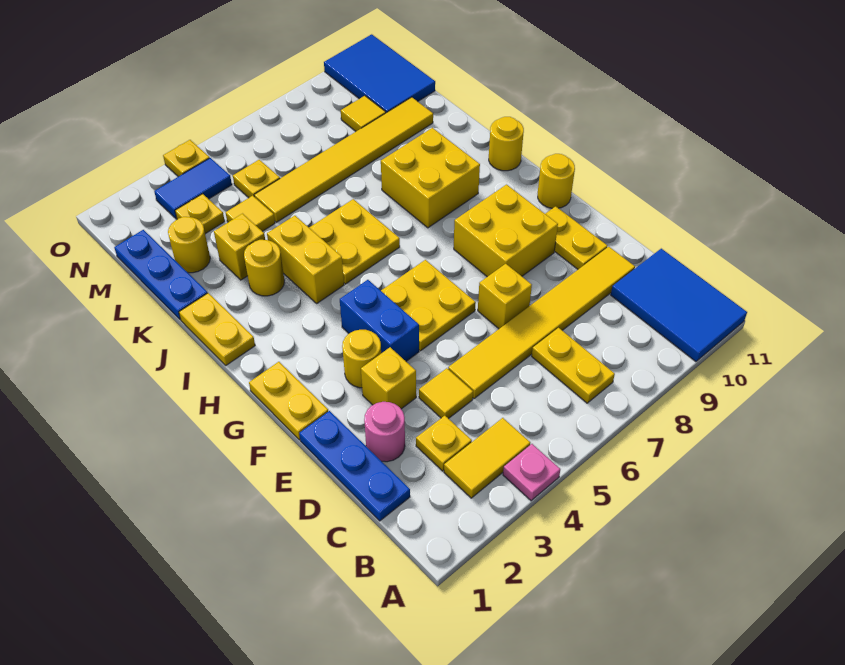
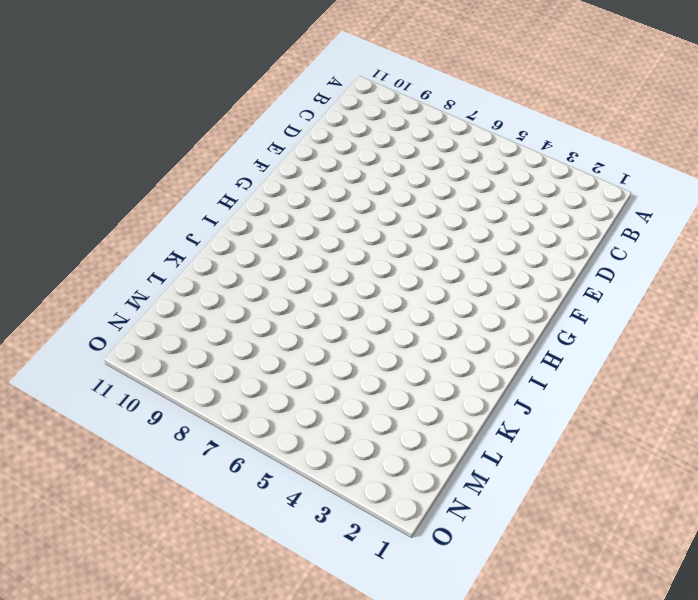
none -> pink plate A4 level 1
none -> blue tile A10:C11 level 1
none -> yellow tile B3:B4 level 1
none -> yellow plate B7:C7 level 1

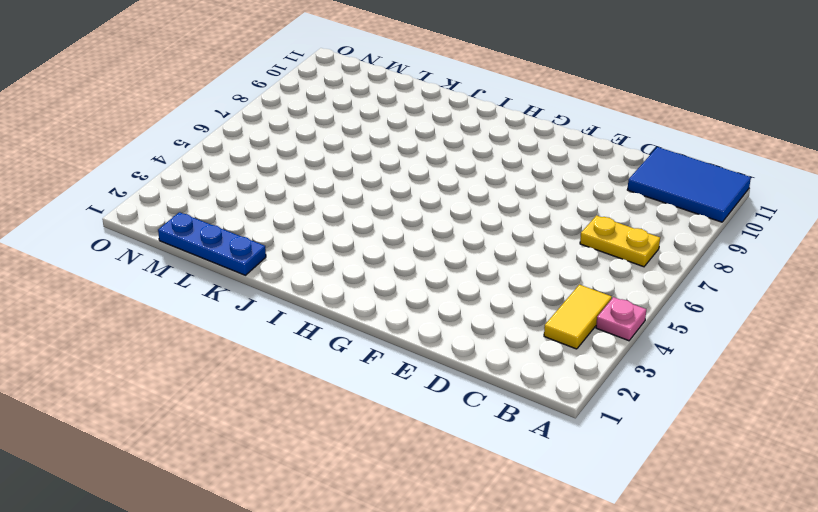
none -> blue plate C1:E1 level 1
none -> yellow plate C3 level 1
none -> pink round brick D2 level 1
none -> yellow tile D4 level 1

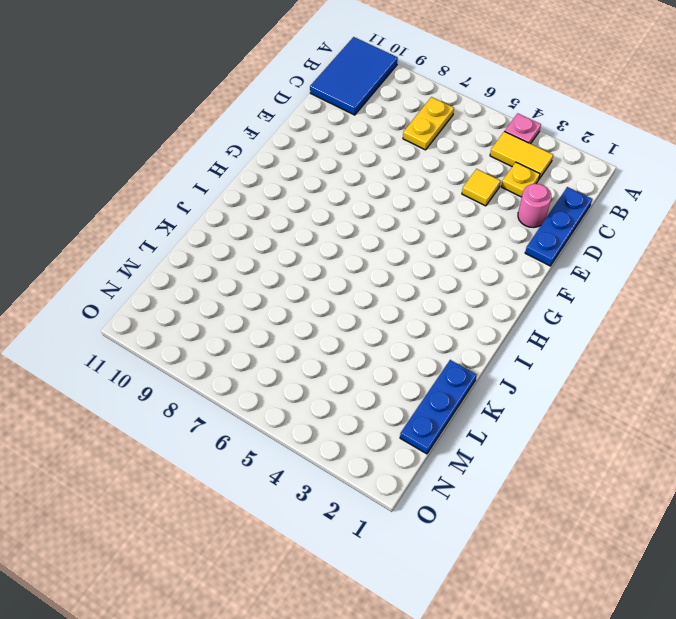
none -> yellow tile D5:D10 level 1
none -> yellow brick E3 level 1
none -> yellow brick E7 level 1
none -> yellow plate E10:F10 level 1

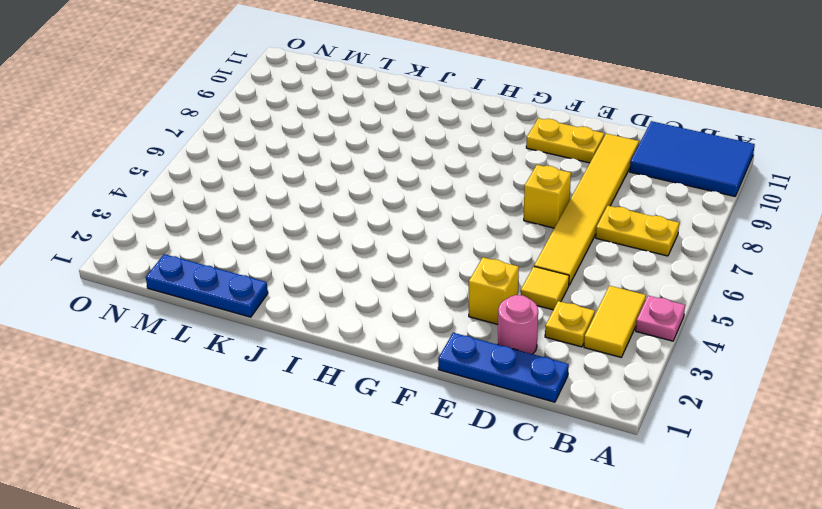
none -> yellow plate F1:G1 level 1
none -> yellow round brick F3 level 1
none -> blue brick F4:G4 level 1
none -> yellow plate F5:G6 level 1

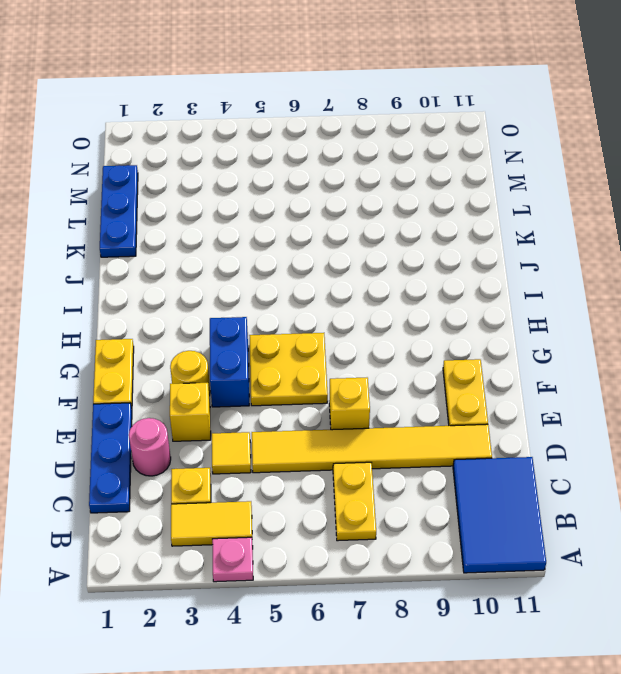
none -> yellow brick F8:G9 level 1
none -> yellow round brick G11 level 1
none -> yellow plate I1:J1 level 1
none -> yellow brick I4:J4 level 1

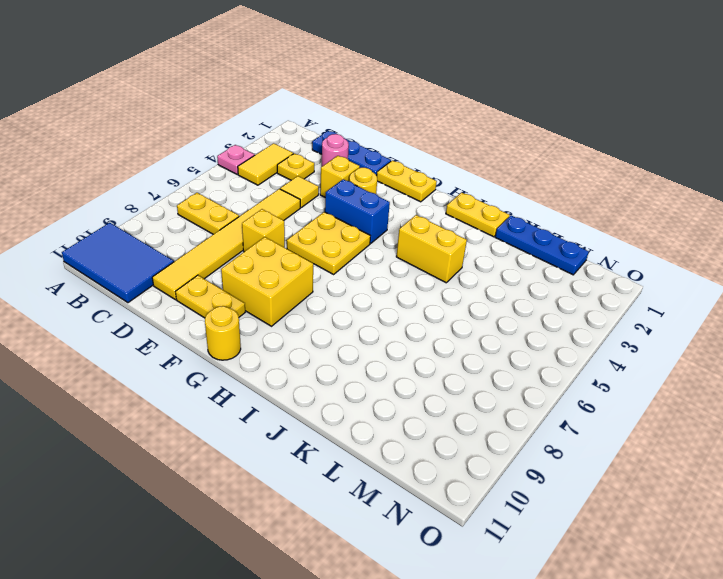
none -> yellow plate I5:J6 level 1
none -> yellow brick I8:J9 level 1
none -> yellow round brick I11 level 1
none -> yellow round brick J3 level 1

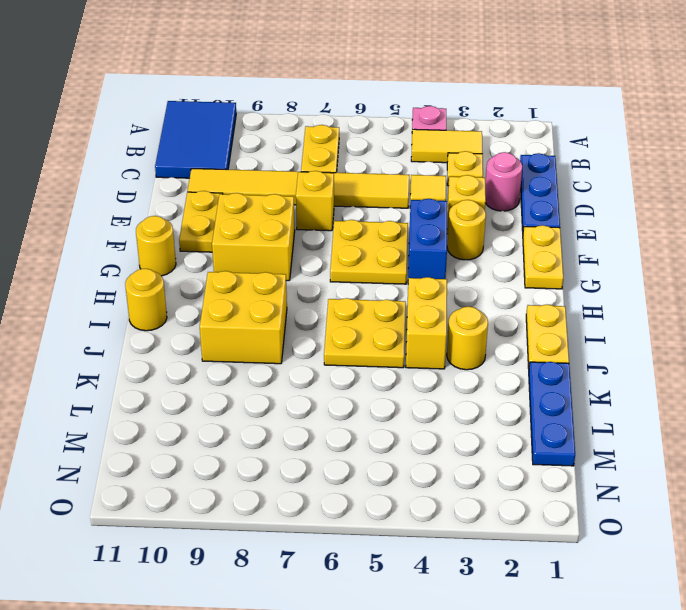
none -> yellow brick K3 level 1
none -> yellow round brick L2 level 1
none -> yellow tile L4 level 1
none -> yellow tile L5:L10 level 1

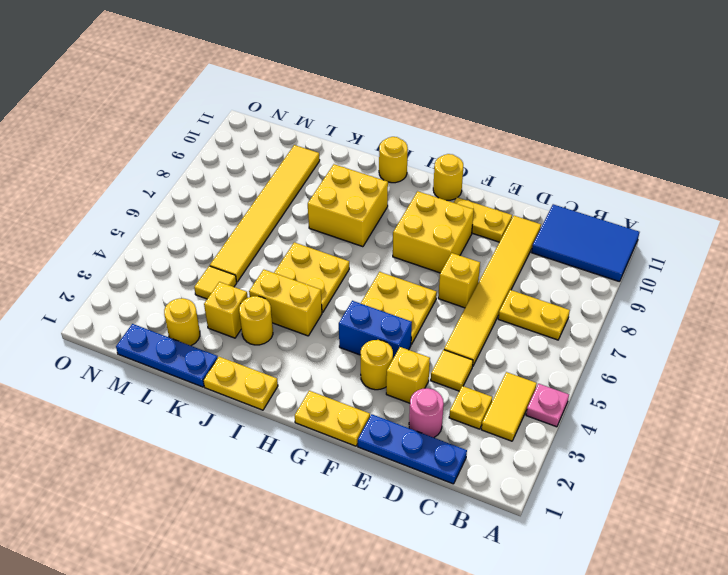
none -> yellow plate M3 level 1
none -> yellow plate M5 level 1
none -> yellow tile M9 level 1
none -> blue tile M10:O11 level 1

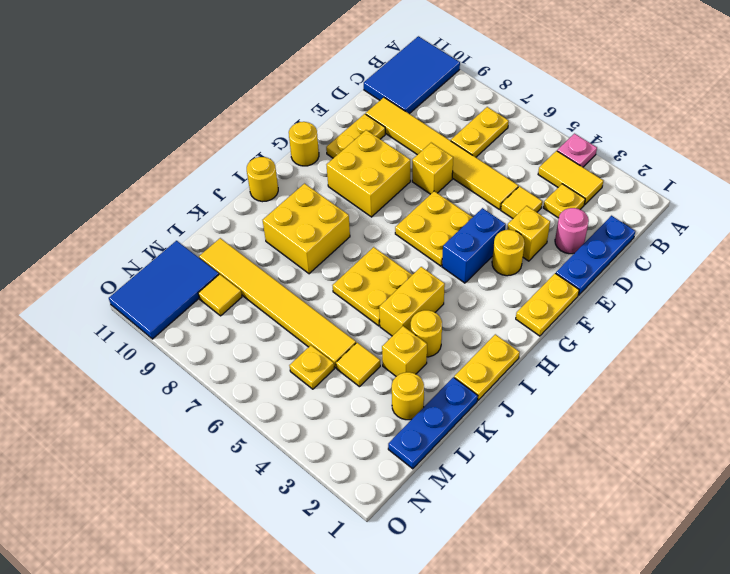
none -> yellow plate M3 level 1
none -> blue tile N3:N4 level 1
none -> yellow plate O4 level 1

